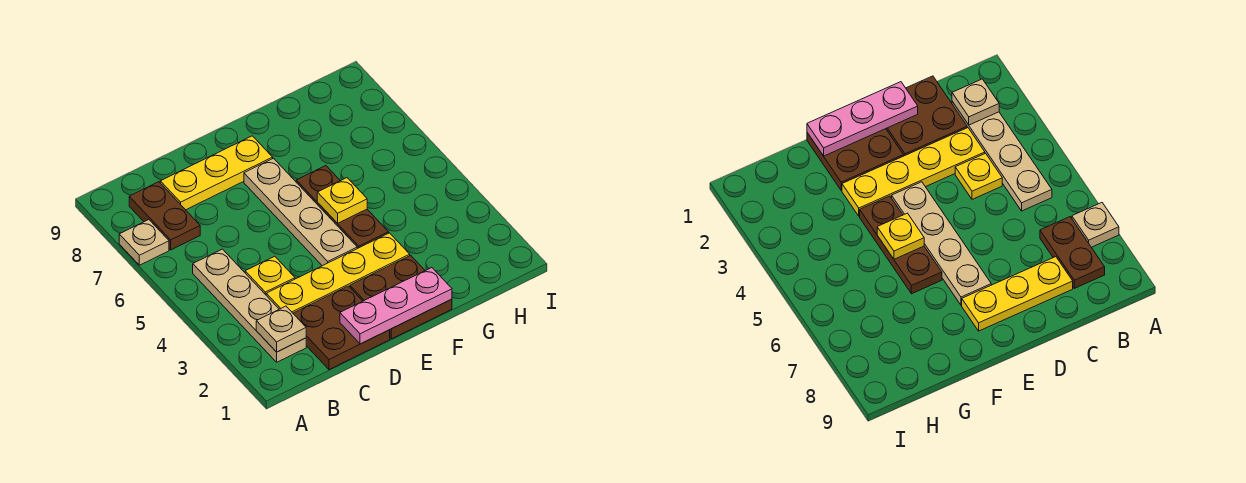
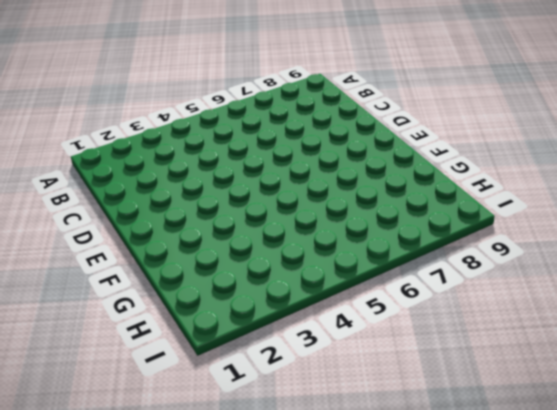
none -> tan plate A7 level 1
none -> tan plate B2:B5 level 1
none -> brown plate B7:B8 level 1

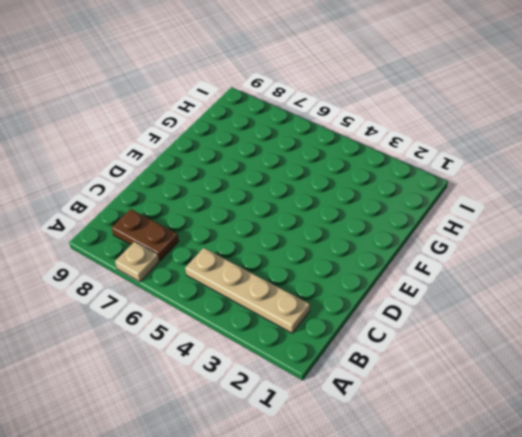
none -> brown plate C1:D2 level 1
none -> yellow plate C3:F3 level 1
none -> yellow plate C4 level 1

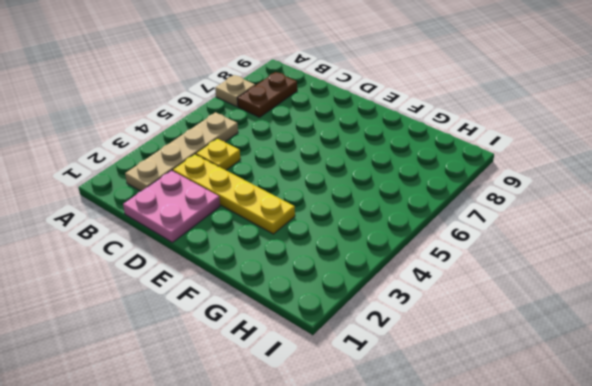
pink plate C1:D2 level 1 -> brown plate C1:D2 level 1
none -> yellow plate C8:E8 level 1
none -> brown plate E1:F2 level 1
none -> tan plate E4:E7 level 1

